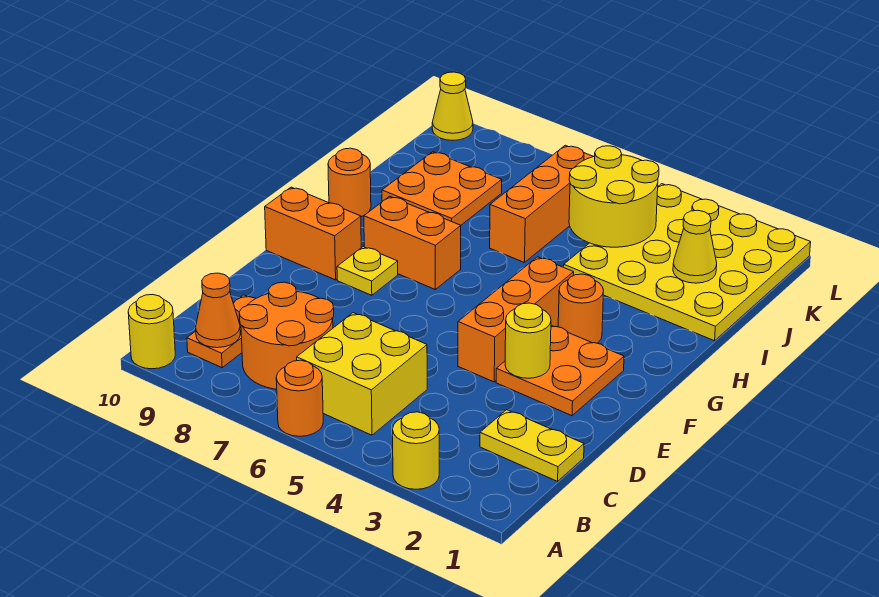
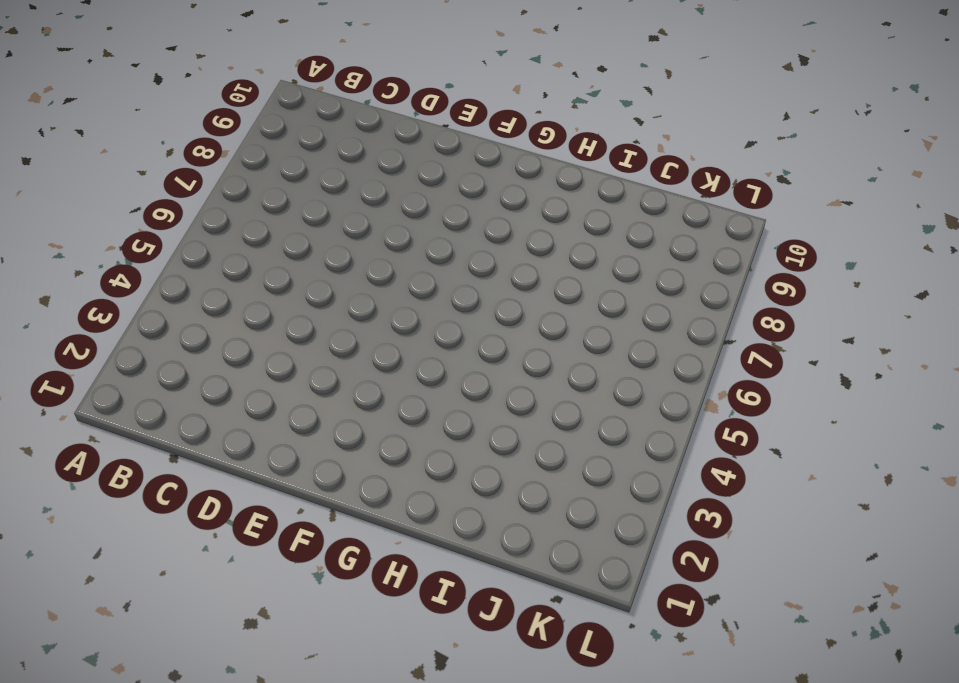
none -> yellow round brick A3 level 1
none -> orange round brick A6 level 1
none -> yellow round brick A10 level 1

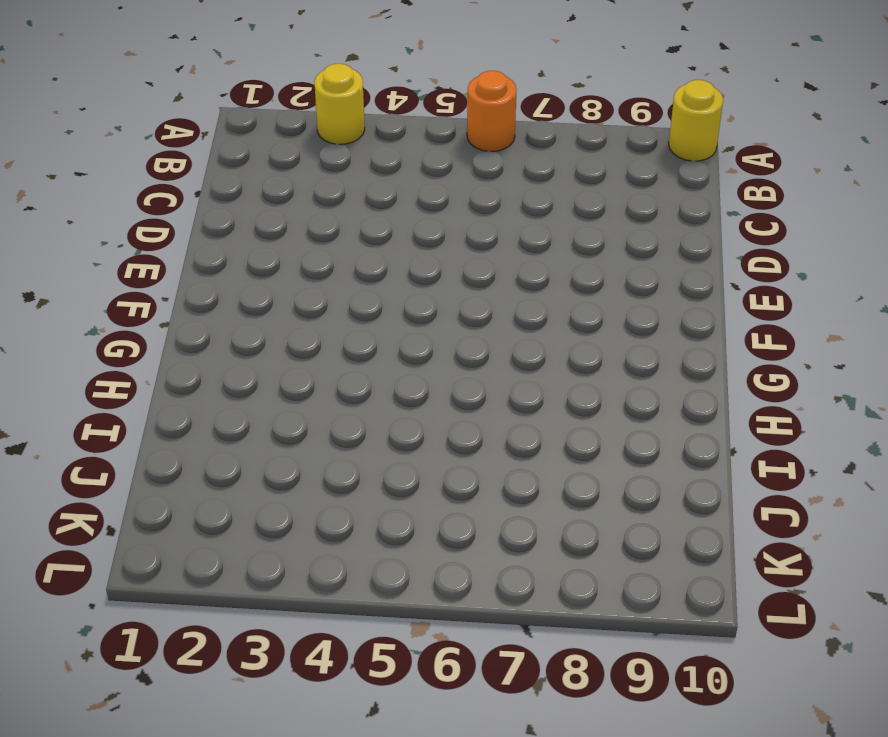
none -> yellow brick B5:C6 level 1
none -> orange round brick B7:C8 level 1
none -> orange plate B9:C9 level 1

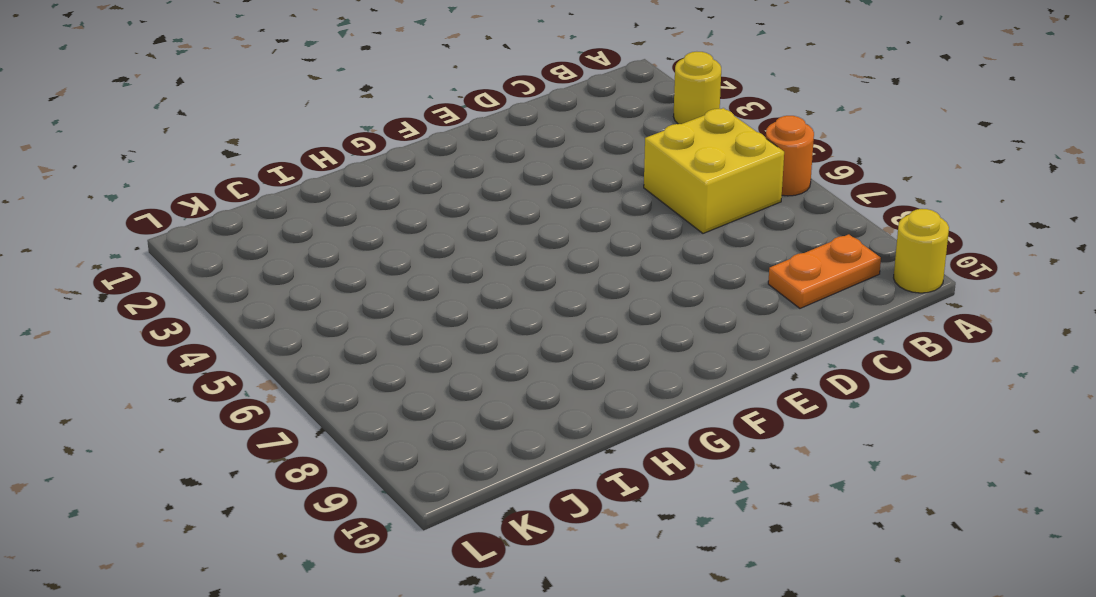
none -> orange round brick B7:C8 level 1
none -> yellow plate C1:C2 level 1
none -> orange plate E2:F3 level 1

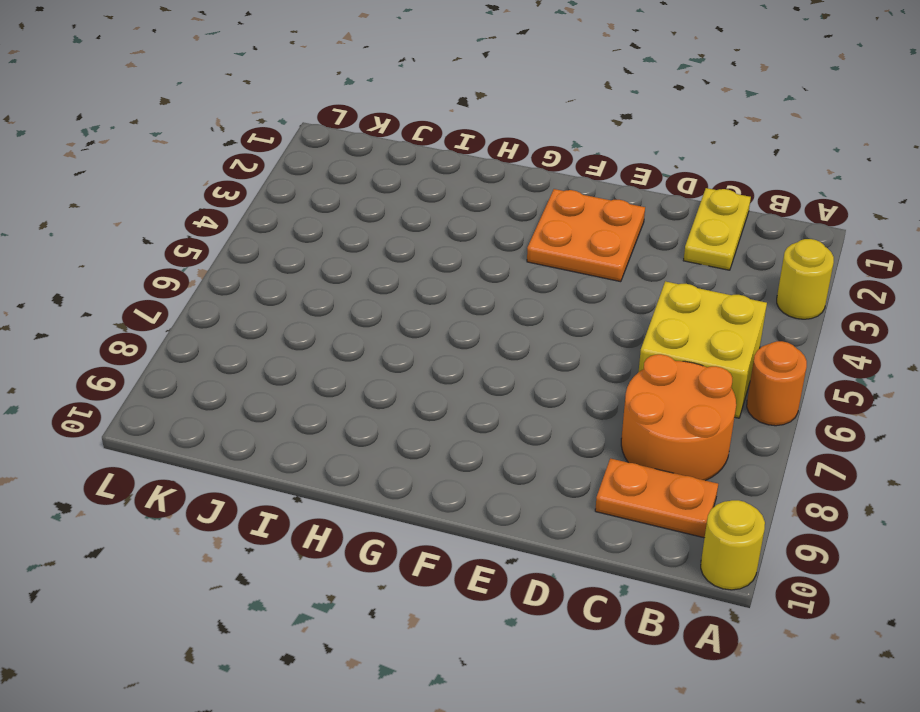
none -> orange brick E4:G4 level 1
none -> yellow plate F8 level 1
none -> orange brick F9:F10 level 1

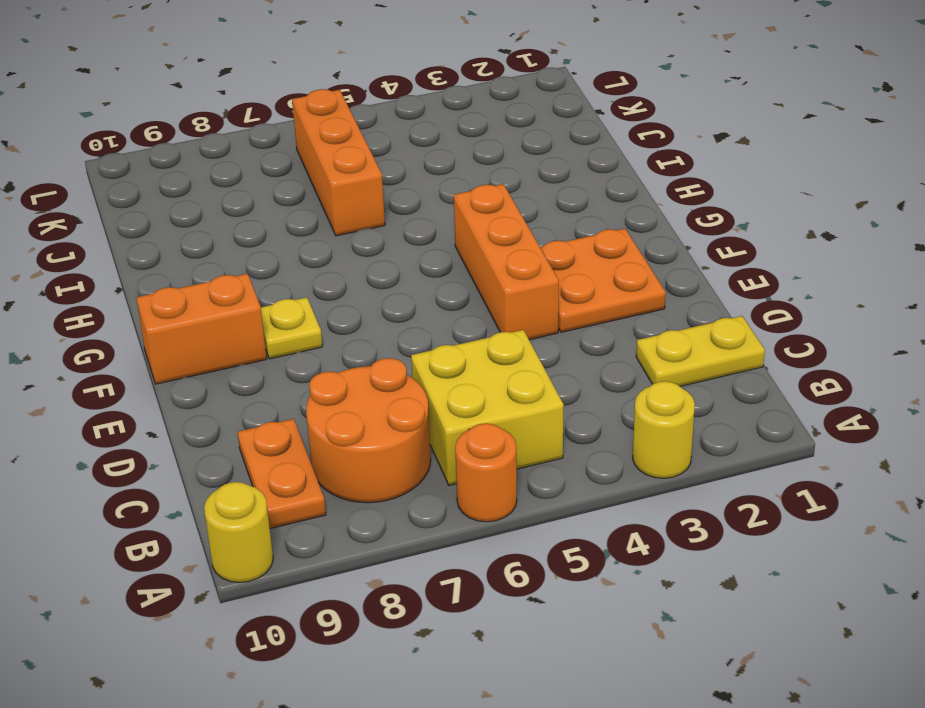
none -> orange round brick G3 level 1
none -> orange brick G7:G8 level 1
none -> orange round brick H10 level 1

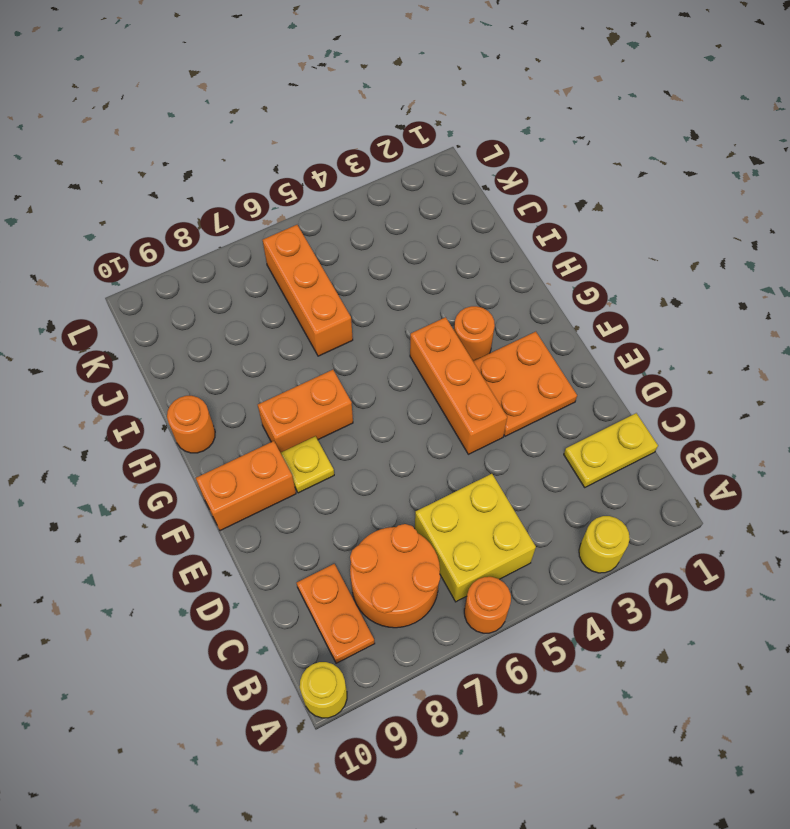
none -> yellow plate I1:L4 level 1
none -> orange plate I8:J9 level 1
none -> yellow cone L10 level 1

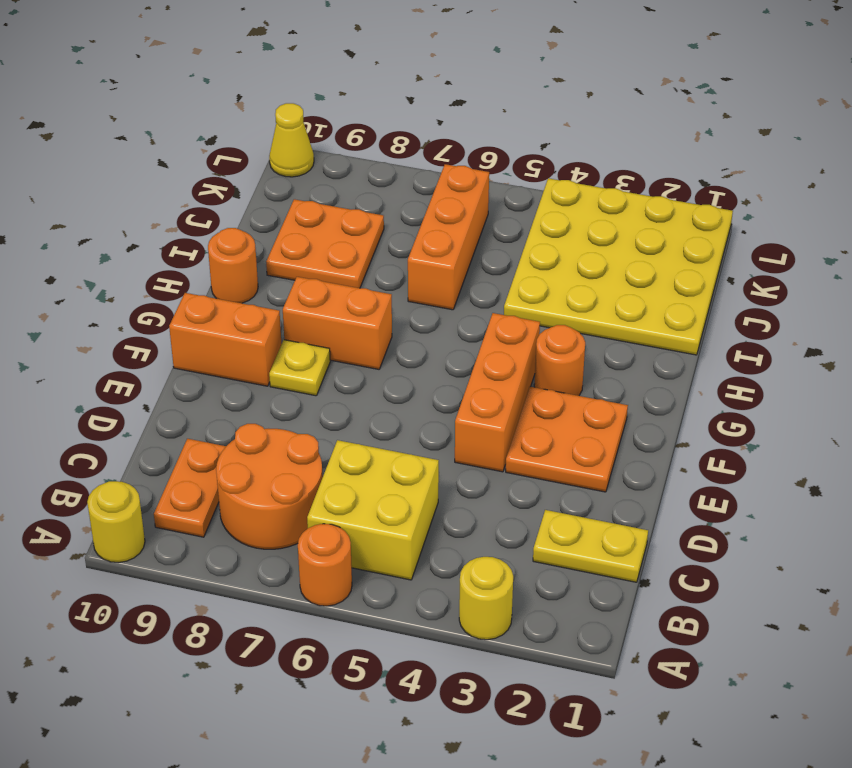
none -> orange cone B9 level 2
none -> yellow round brick E3 level 2
none -> yellow cone J2 level 2

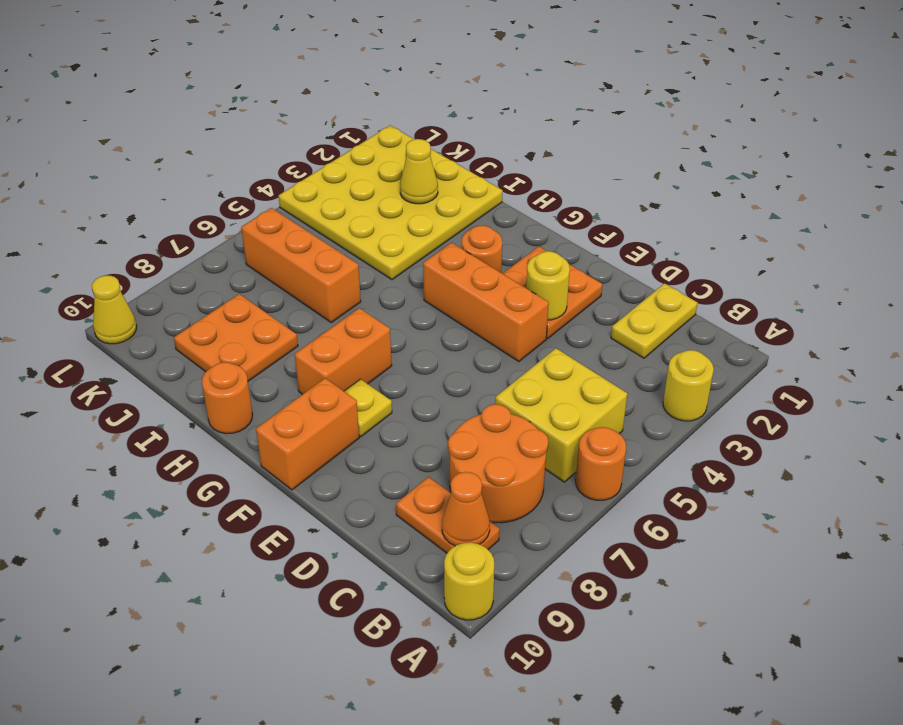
none -> yellow round brick J4:K5 level 2

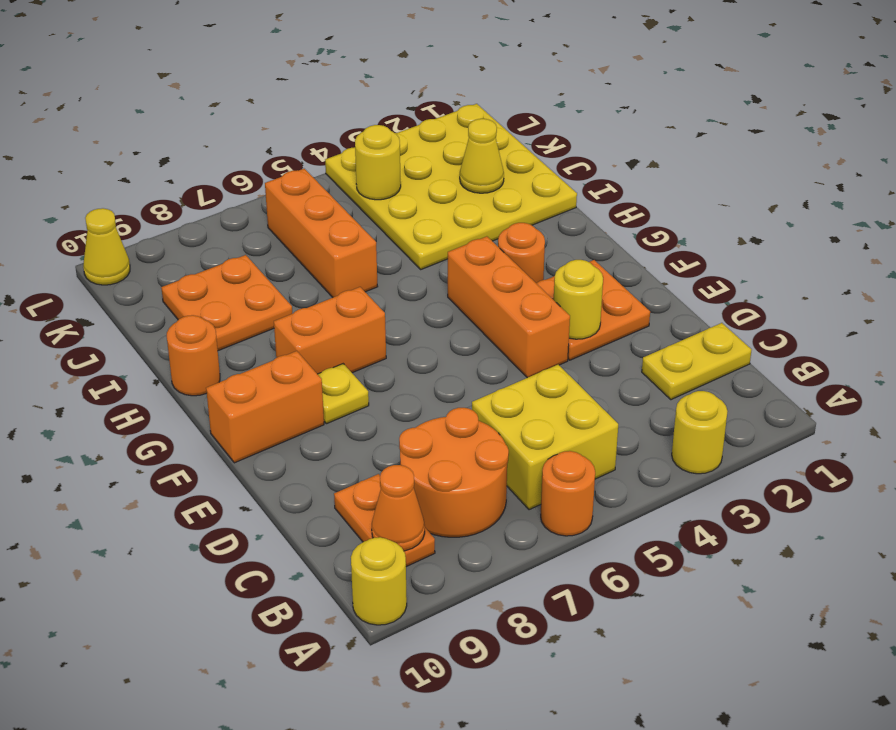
yellow round brick K4 level 2 -> yellow round brick J4:K5 level 2

